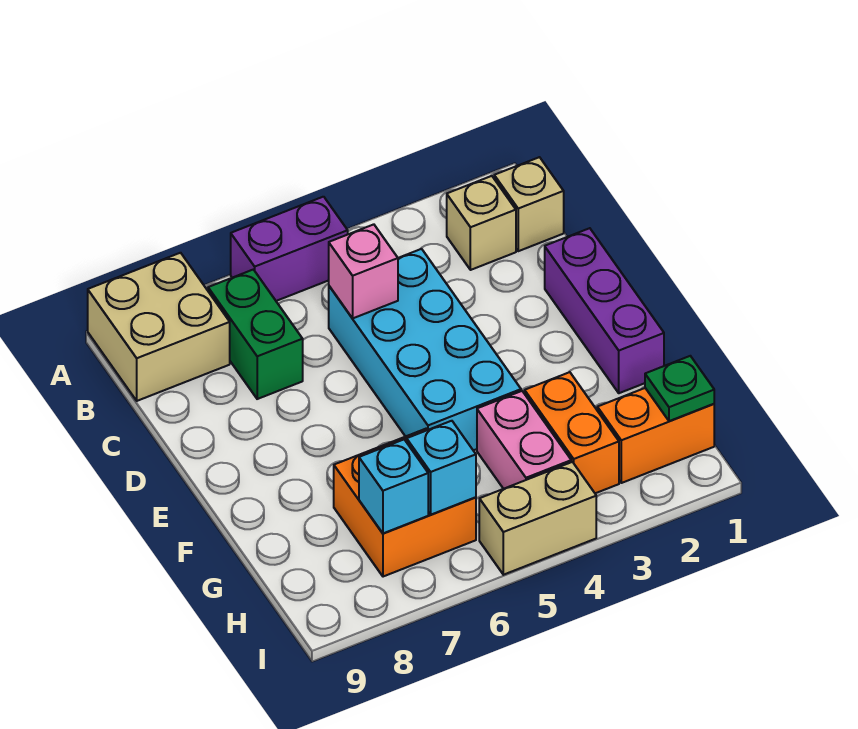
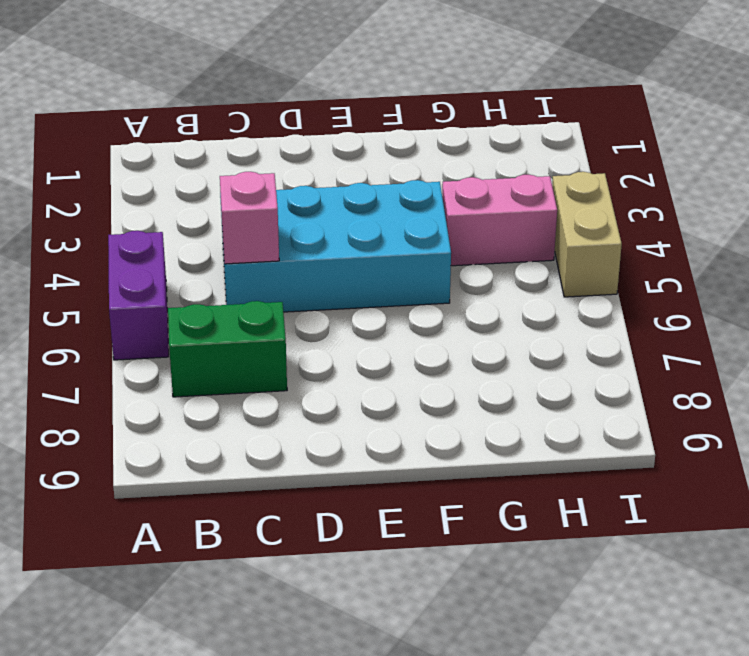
none -> tan brick A8:B9 level 1
none -> tan brick B1 level 1
none -> tan brick B2 level 1

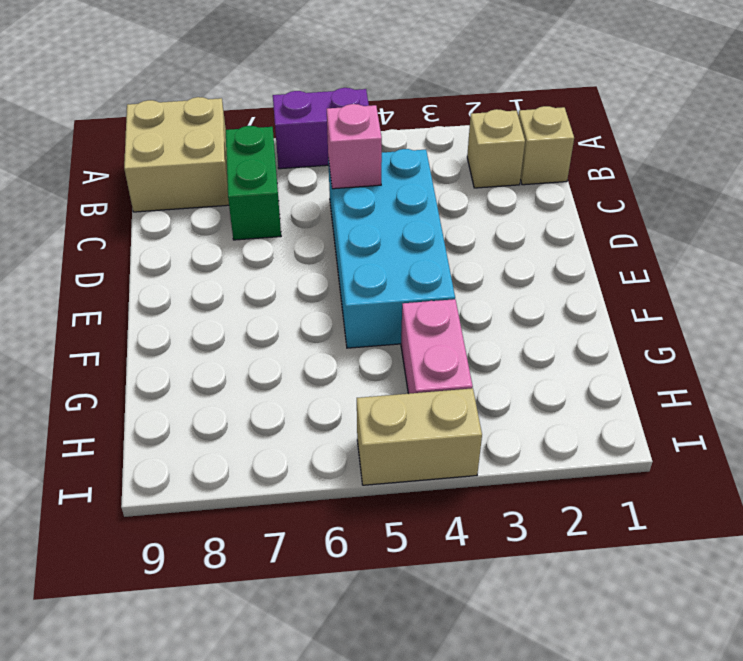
none -> purple brick D1:F1 level 1
none -> orange brick G3:H3 level 1
none -> orange brick G6:H7 level 1

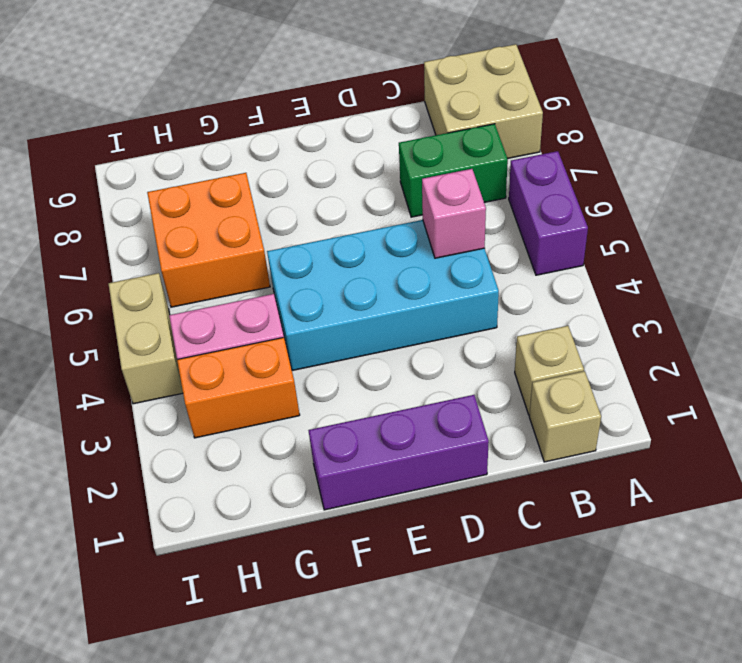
none -> orange brick H1:H2 level 1
none -> green plate H1 level 2
none -> cyan brick H6 level 2

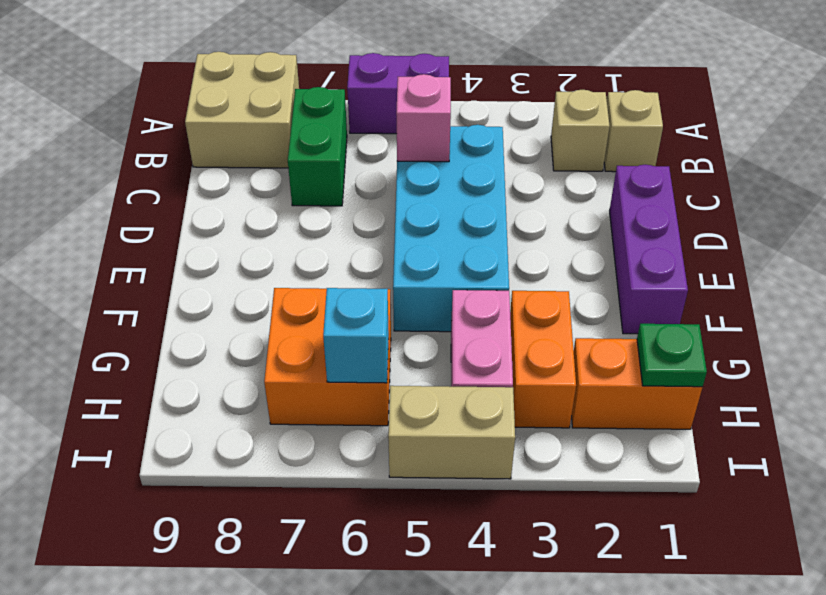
none -> cyan brick H7 level 2

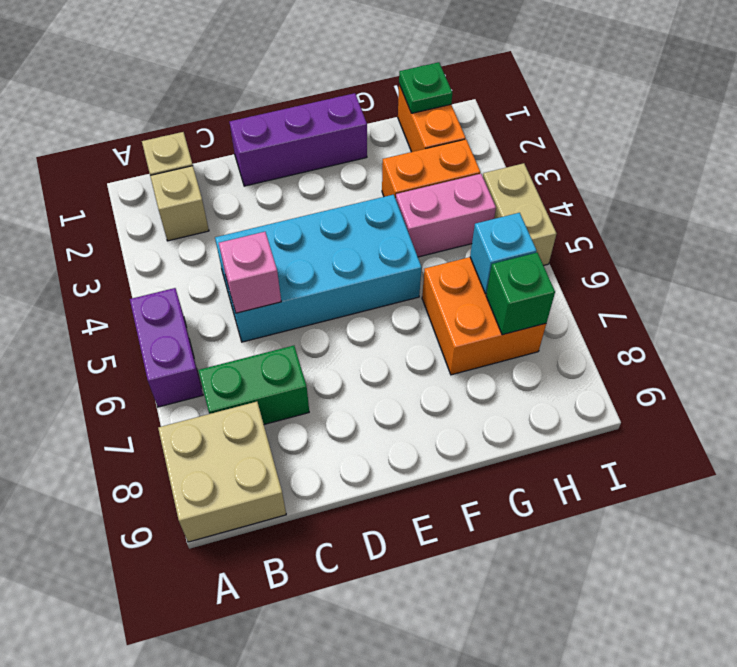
green brick H7 level 2 -> cyan brick H7 level 2

